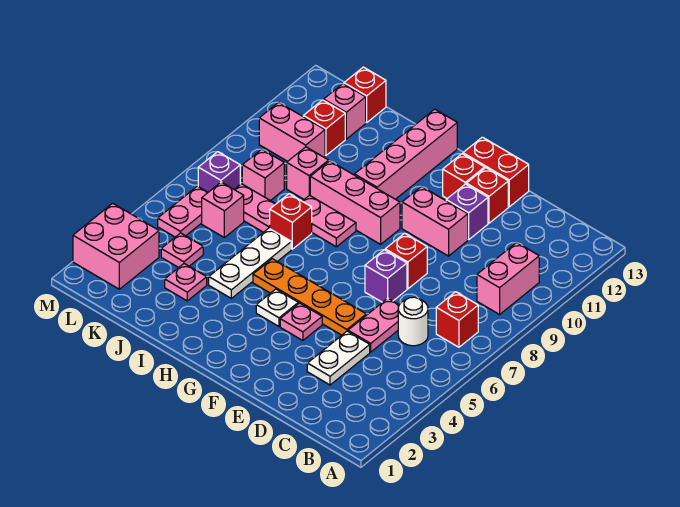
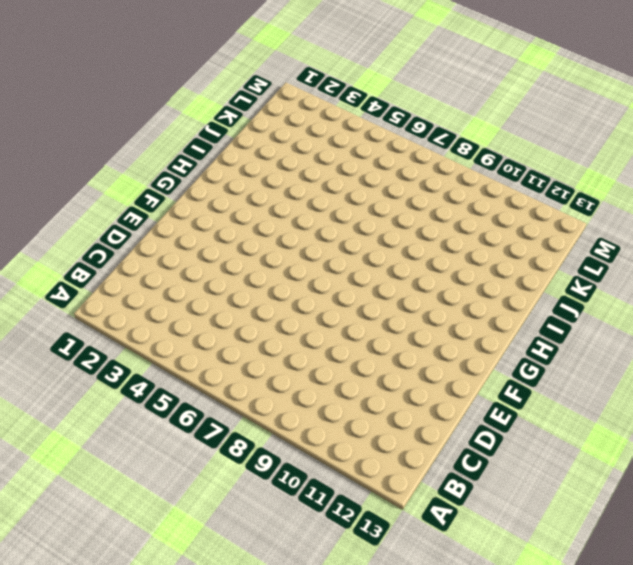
none -> red brick B7 level 1
none -> pink brick B9:B10 level 1
none -> white round brick C6 level 1
none -> white plate D3:D4 level 1

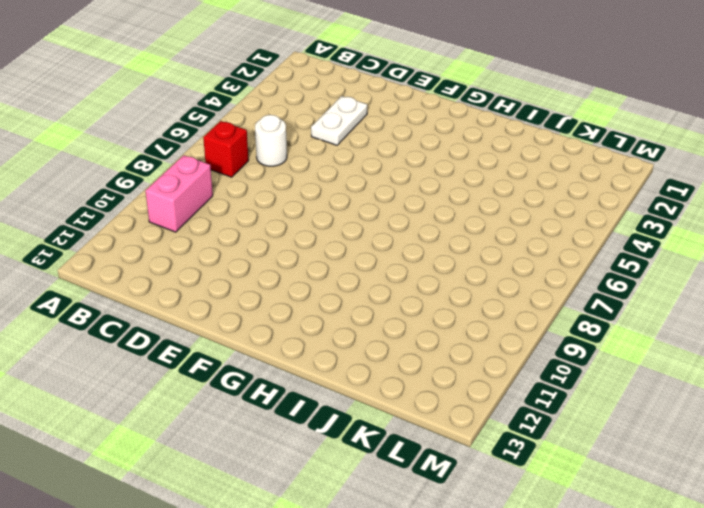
none -> pink plate D5:D6 level 1
none -> orange plate E5:H5 level 1
none -> purple brick E7 level 1
none -> red brick E8 level 1

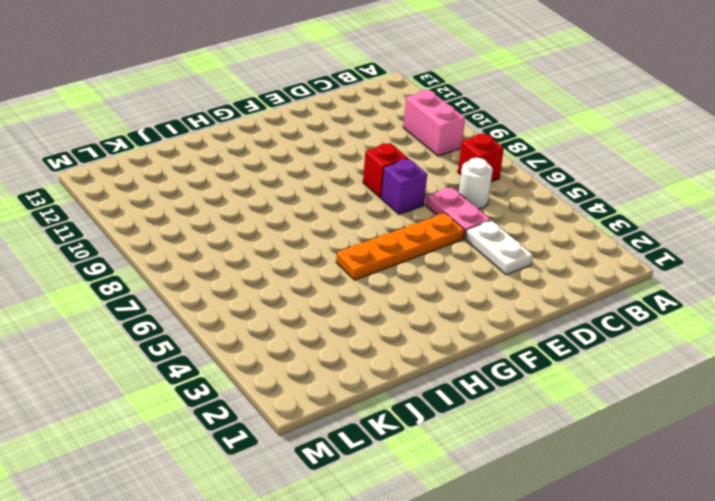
none -> pink brick E10:F10 level 1
none -> purple brick E11 level 1
none -> red brick E12 level 1
none -> red brick E13:F13 level 1

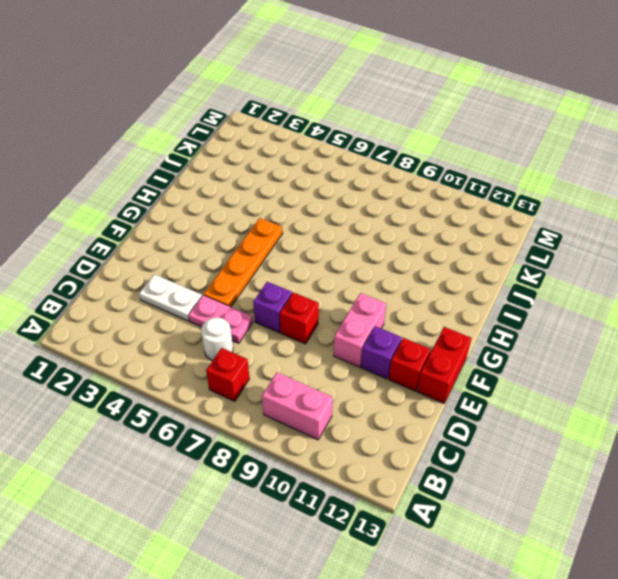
none -> pink plate F4 level 1
none -> red brick F12 level 1
none -> white plate G4 level 1
none -> pink brick G9:I9 level 1

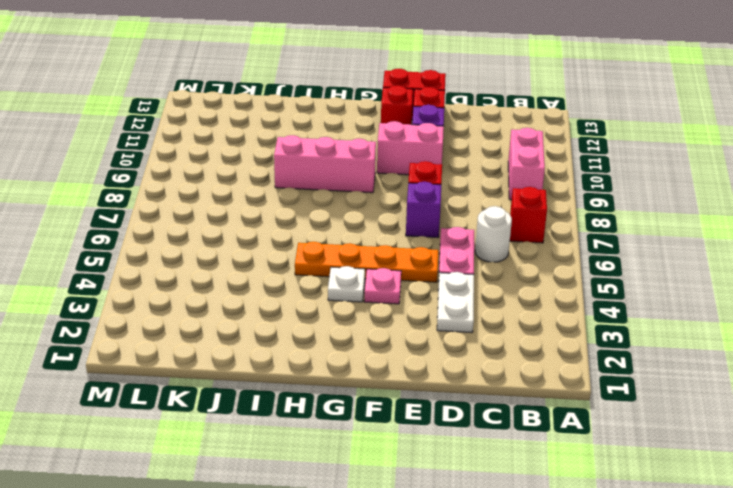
none -> pink plate H8:I8 level 1
none -> pink brick H10:H13 level 1
none -> white plate I4:I6 level 1
none -> red brick I7 level 1

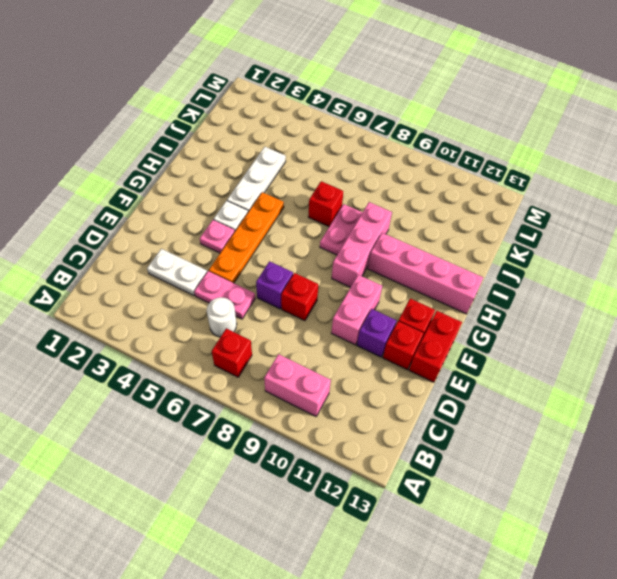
white plate H4:J4 level 1 -> white plate I4:I6 level 1
none -> pink plate J3 level 1
none -> pink plate J7:K7 level 1
none -> pink brick J9 level 1
none -> pink plate K4 level 1

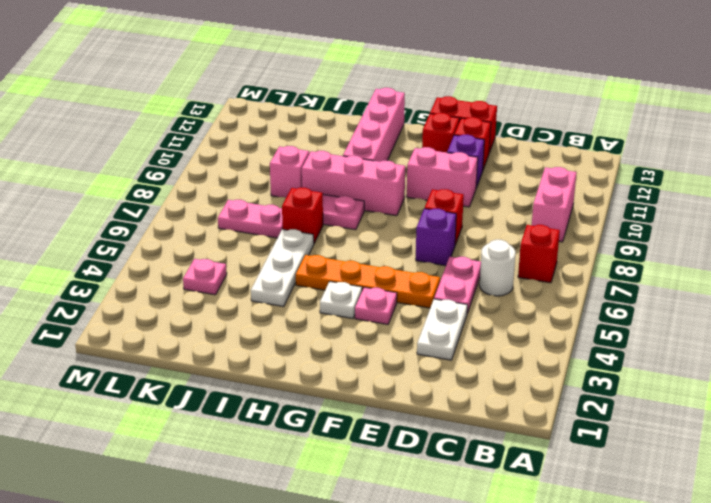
none -> pink plate J3 level 1
none -> pink brick K6 level 1
none -> pink brick K8 level 1
none -> pink brick K10:L10 level 1

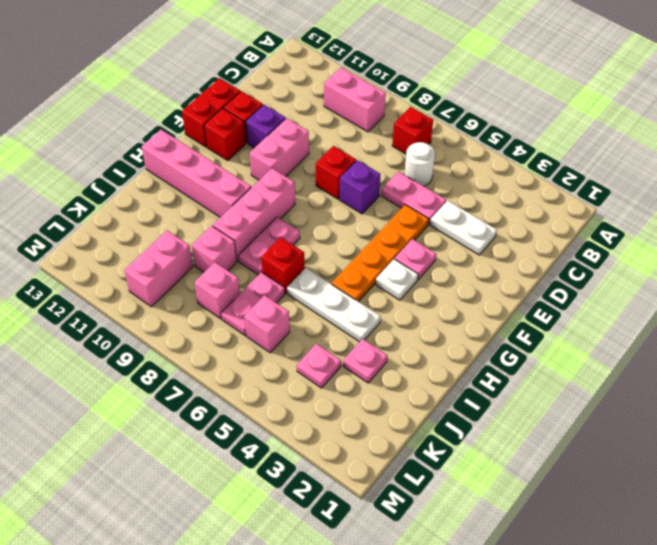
none -> red brick K11 level 1
none -> pink brick K12 level 1
none -> red brick K13 level 1
none -> pink brick L2:M3 level 1

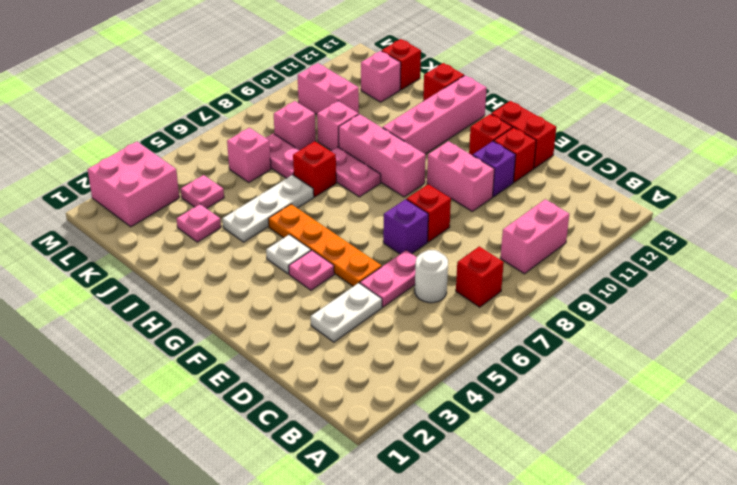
red brick I13 level 1 -> red brick K11 level 1
none -> pink plate L5:L6 level 1
none -> purple brick L7 level 1

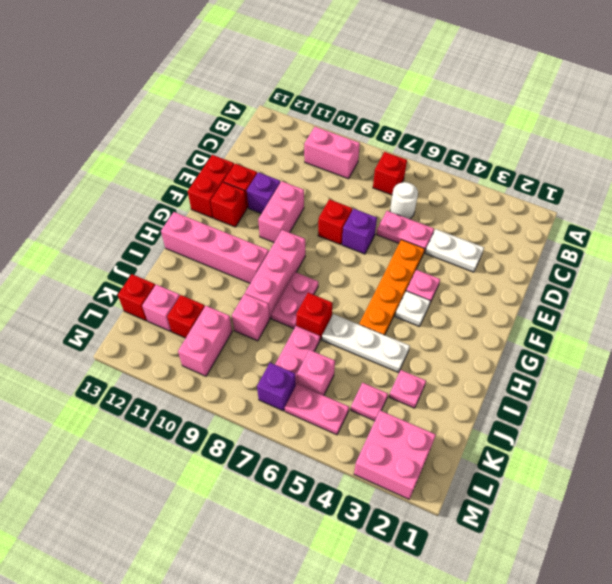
none -> pink brick K8 level 1

